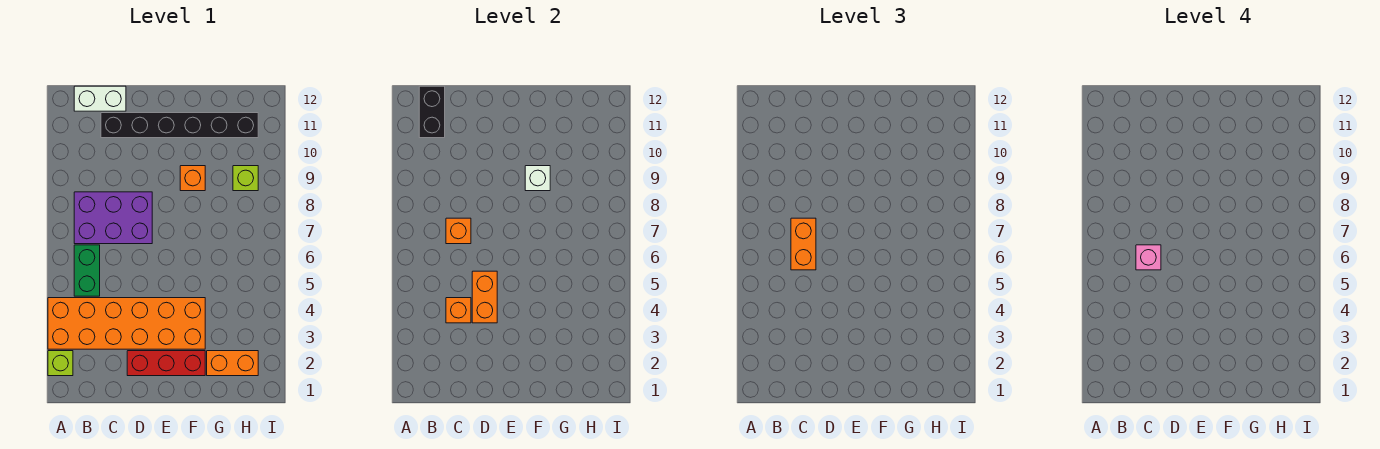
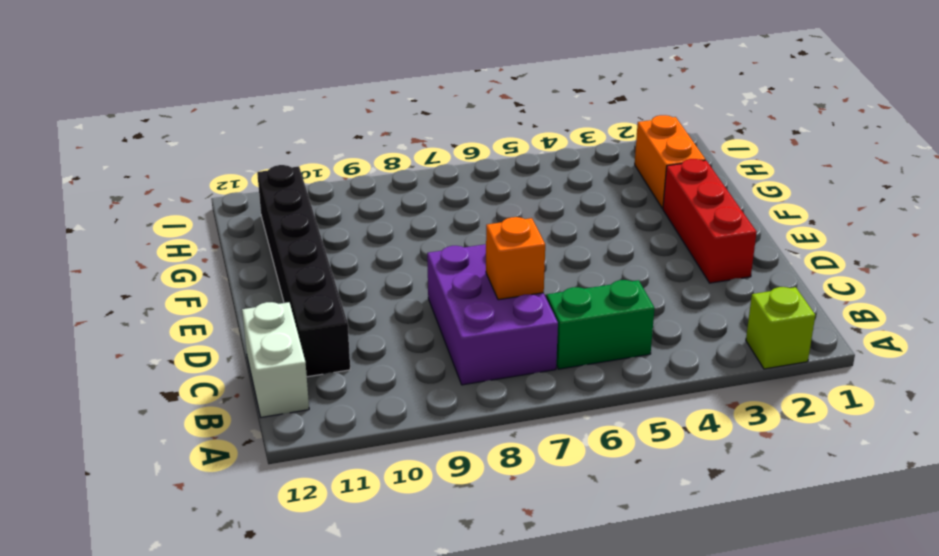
none -> orange brick A3:F4 level 1
none -> orange brick F9 level 1
none -> lime brick H9 level 1

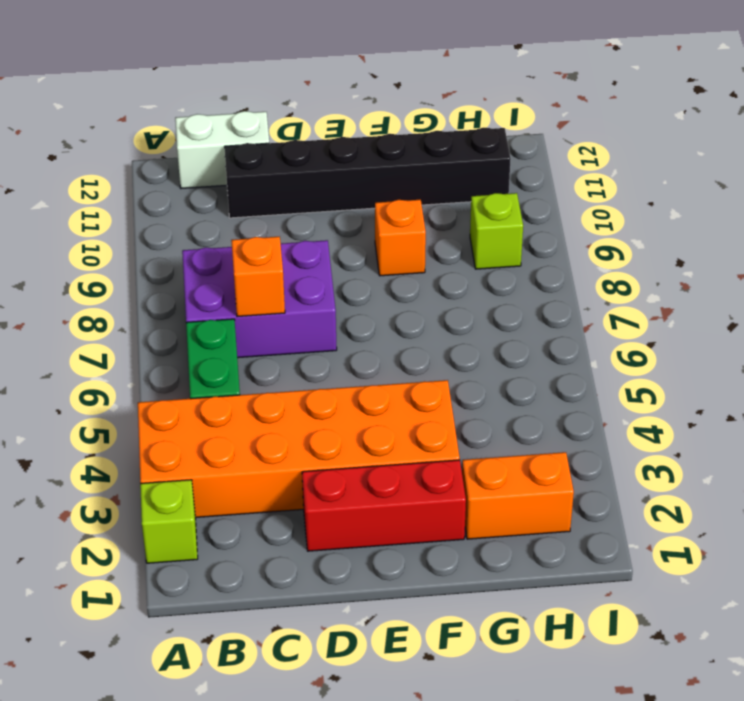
none -> black brick B11:B12 level 2
none -> orange brick C4 level 2
none -> orange brick D4:D5 level 2

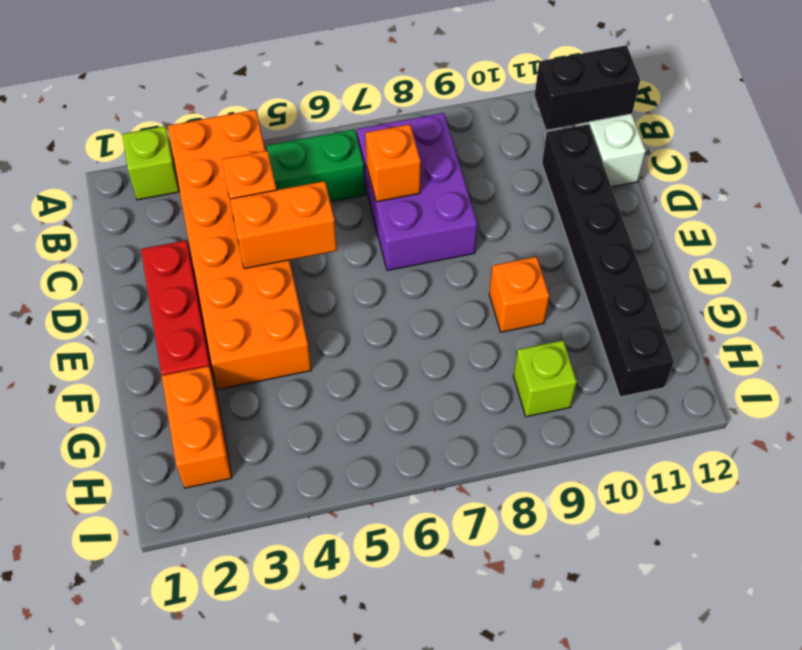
none -> white brick F9 level 2
none -> orange brick C6:C7 level 3
none -> pink brick C6 level 4

